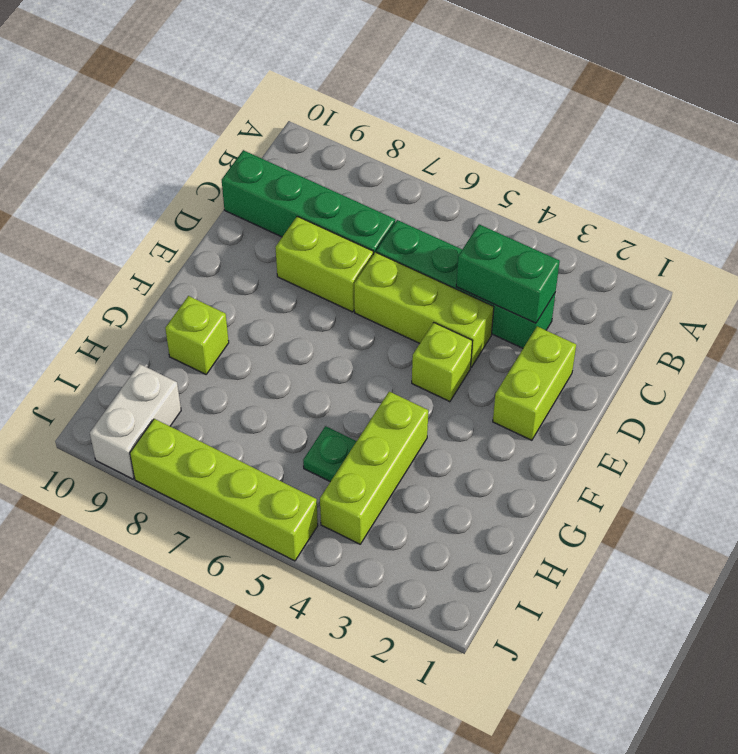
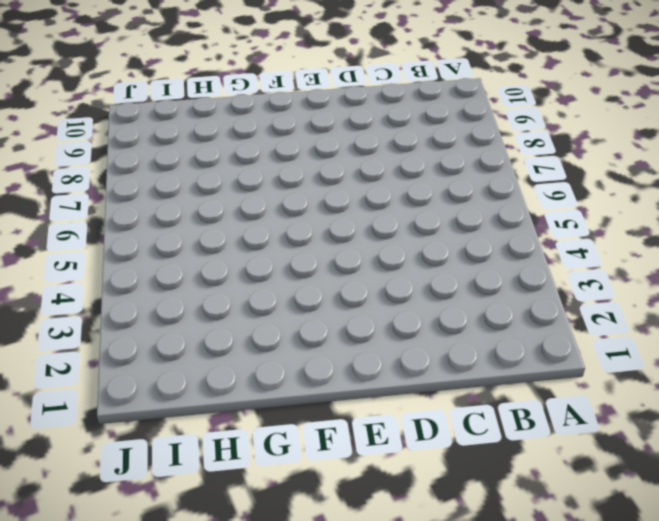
none -> green brick C3:C6 level 1
none -> green brick C7:C10 level 1
none -> lime brick D2:E2 level 1

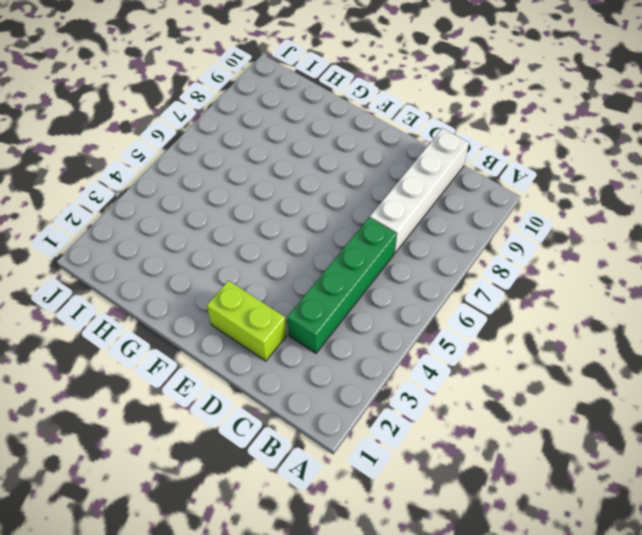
white brick C7:C10 level 1 -> green brick C7:C10 level 1
none -> lime brick D4:D6 level 1
none -> lime brick D7:D8 level 1
none -> lime brick E4 level 1

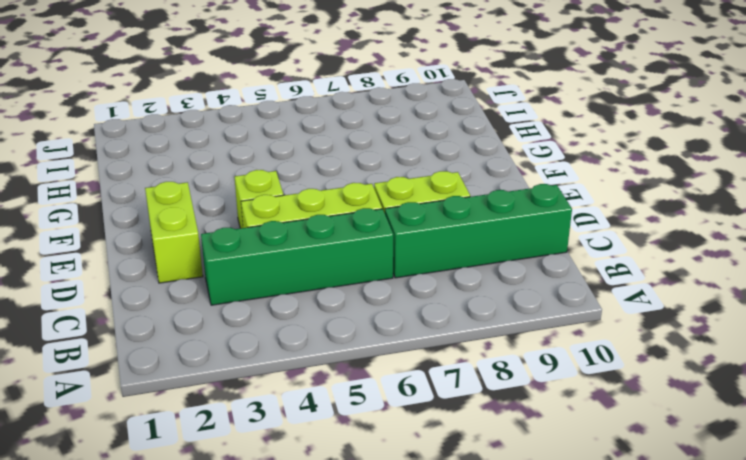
none -> lime brick G4:I4 level 1
none -> lime brick G9 level 1
none -> green plate H5 level 1

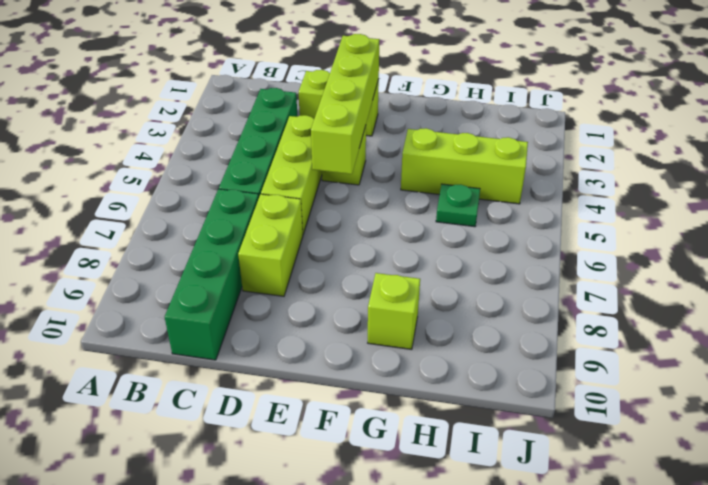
lime brick E2:E5 level 2 -> lime brick J5:J8 level 1
none -> white brick I9:J9 level 1
none -> green brick C3:C4 level 2

